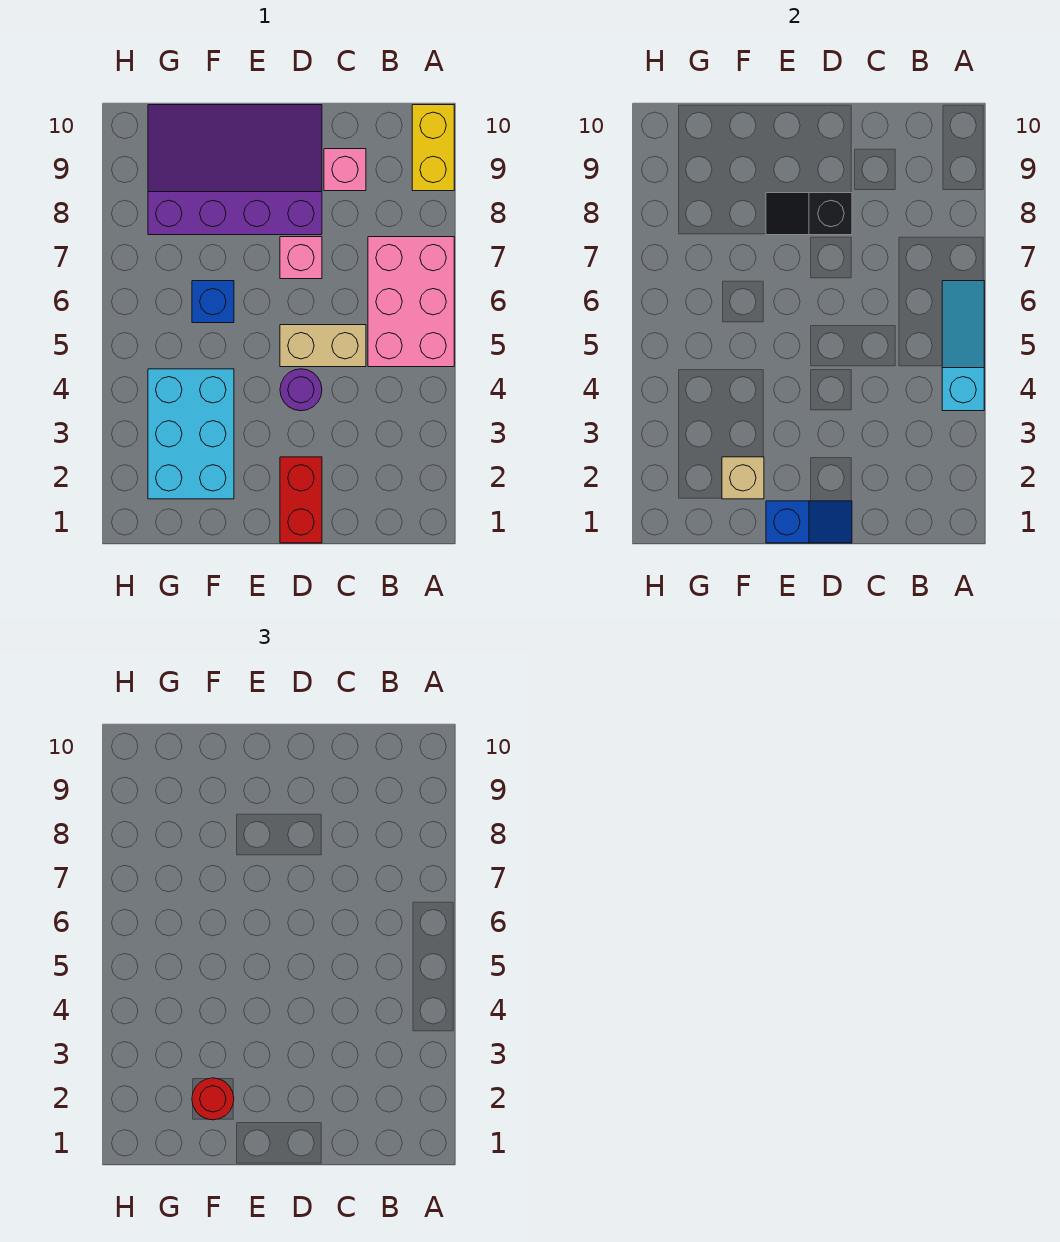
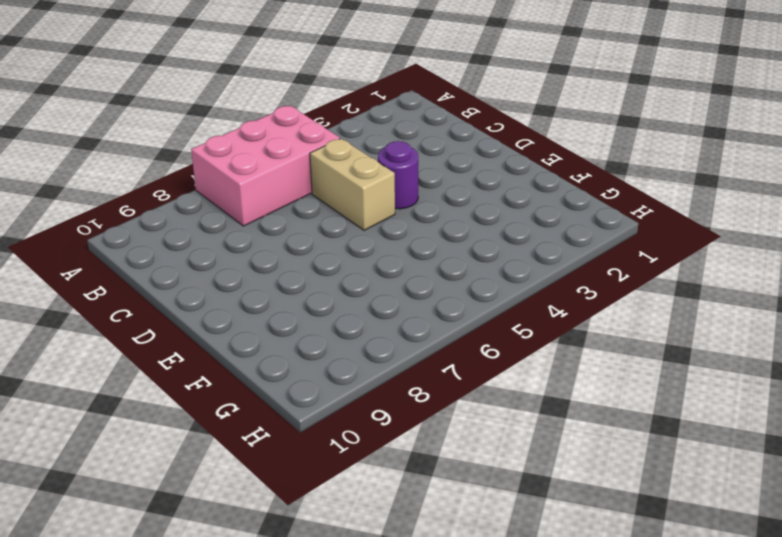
none -> yellow brick A9:A10 level 1
none -> pink brick C9 level 1
none -> red brick D1:D2 level 1

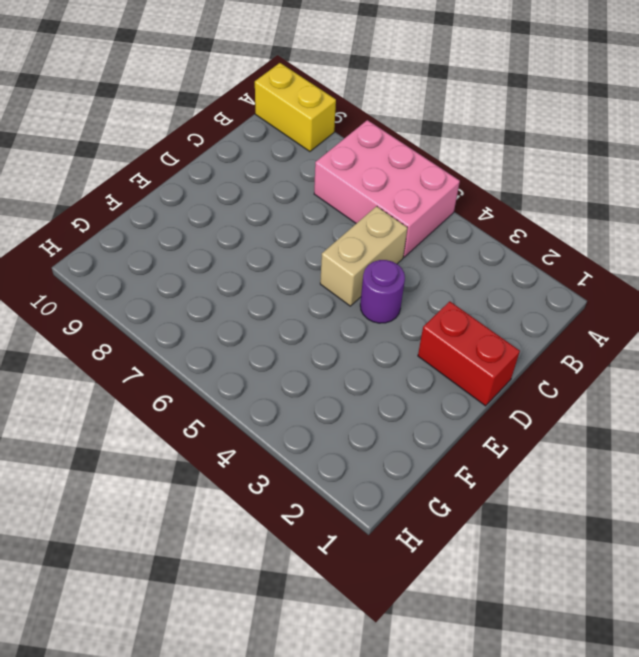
none -> pink brick C9 level 1
none -> pink brick D7 level 1
none -> purple slope D8:G10 level 1 top 8

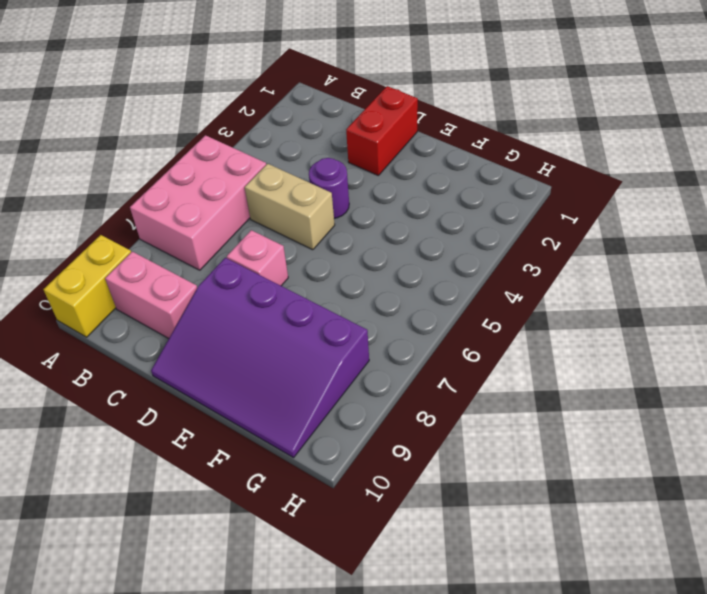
pink brick B9:C9 level 1 -> pink brick C9 level 1
none -> cyan brick F2:G4 level 1
none -> blue brick F6 level 1
none -> cyan slope A4:A6 level 2 top 4

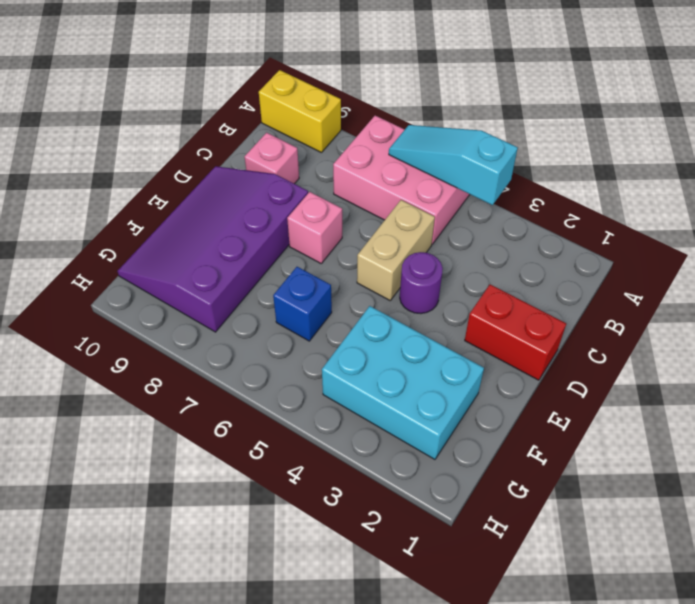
none -> blue slope D1:E1 level 2 top E
none -> black slope D8:E8 level 2 top D
none -> tan brick F2 level 2

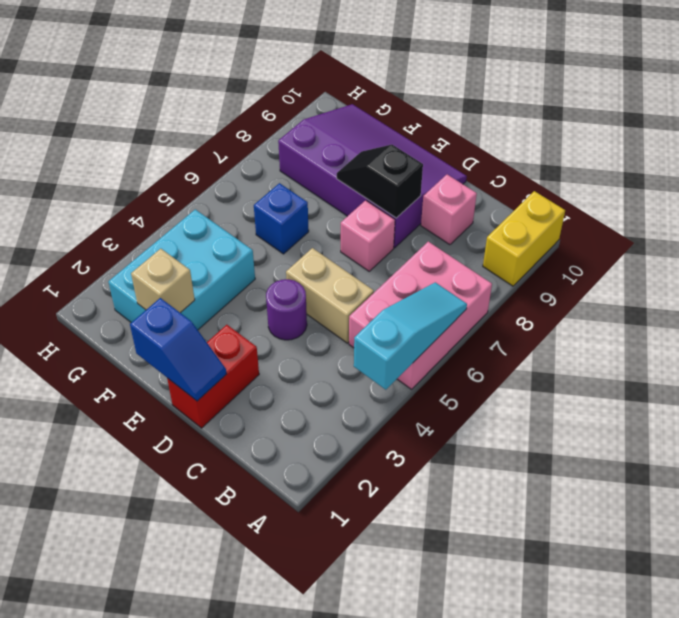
none -> red round brick F2 level 3

